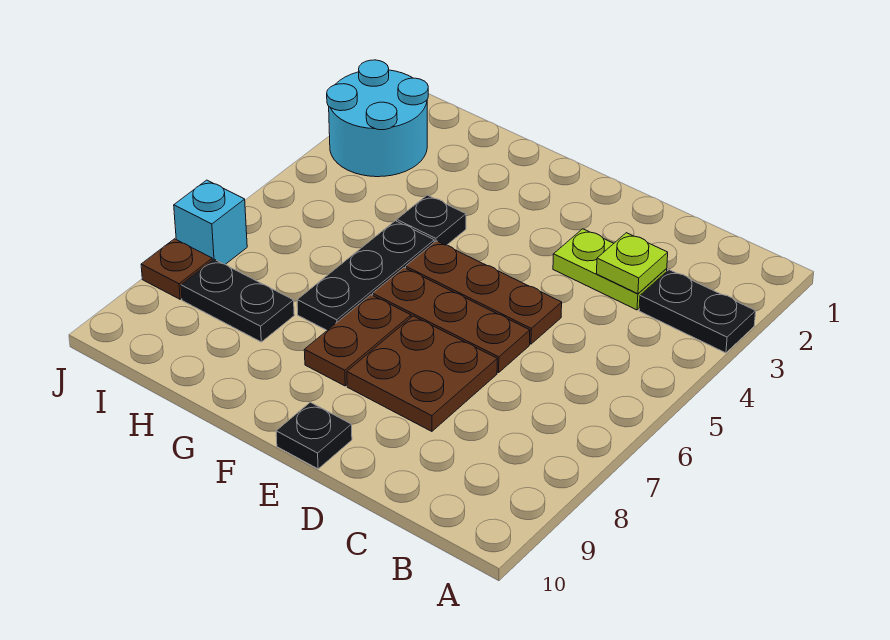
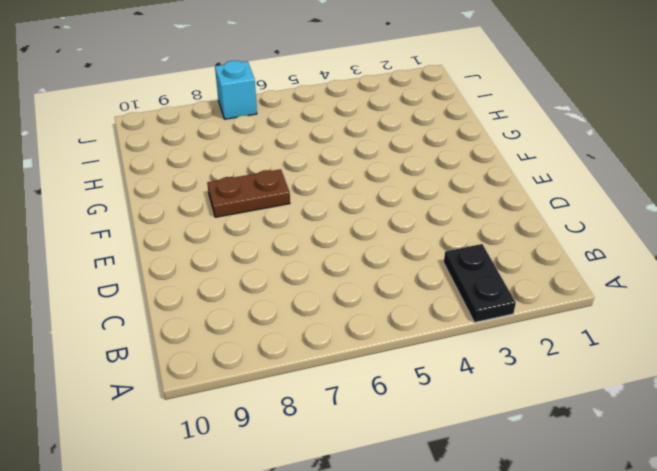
none -> lime plate C3:D3 level 1
none -> brown plate D5:F5 level 1
none -> brown plate D6:F6 level 1

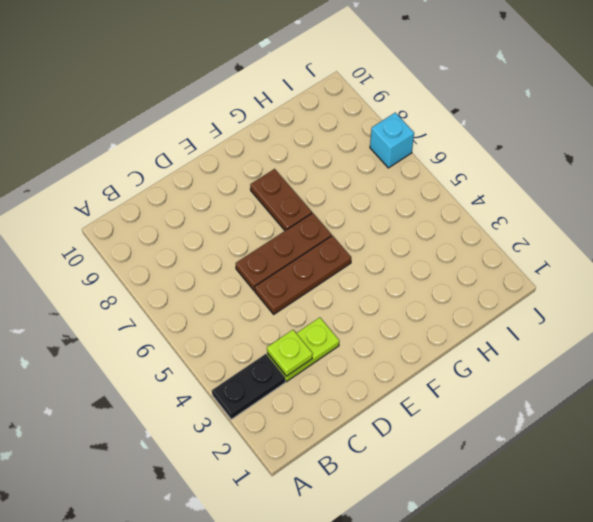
none -> brown plate D7:E8 level 1
none -> black plate E10 level 1
none -> black plate G4 level 1

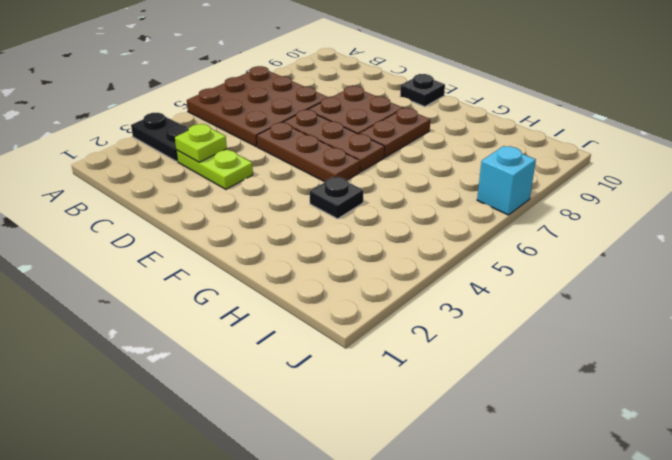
brown plate A5:C7 level 1 -> none
none -> black plate G5:G7 level 1
none -> black plate H8:I8 level 1
none -> cyan round brick I2:J3 level 1

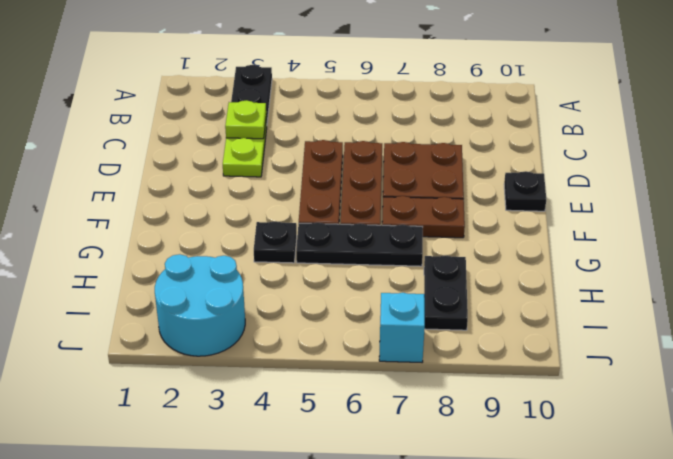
none -> brown plate J8 level 1

